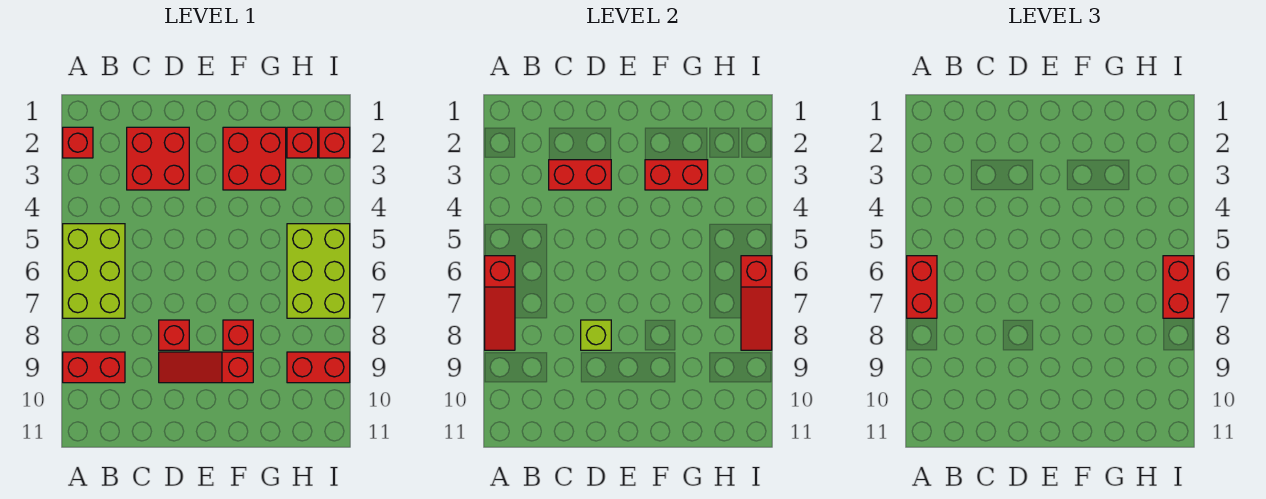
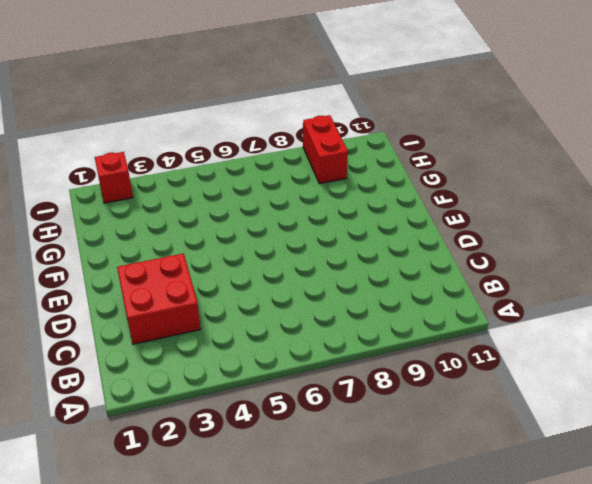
none -> red brick A2 level 1
none -> lime brick A5:B7 level 1
none -> red brick A9:B9 level 1

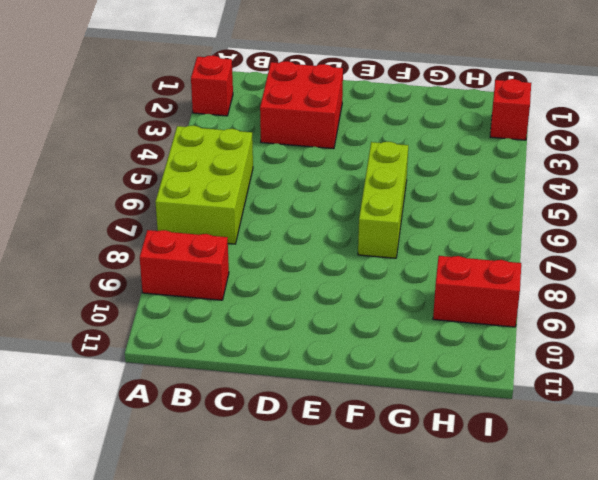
lime brick F5:F7 level 1 -> none
none -> red brick D8 level 1
none -> red slope D9:F9 level 1 top F
none -> red brick F2:G3 level 1

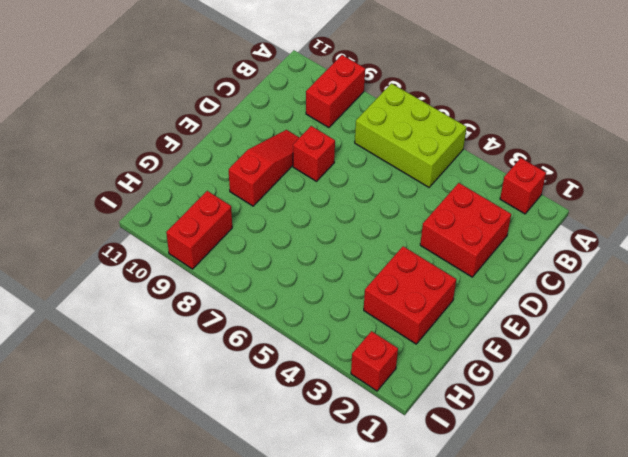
none -> red brick F8 level 1
none -> red brick H2 level 1
none -> lime brick H5:I7 level 1

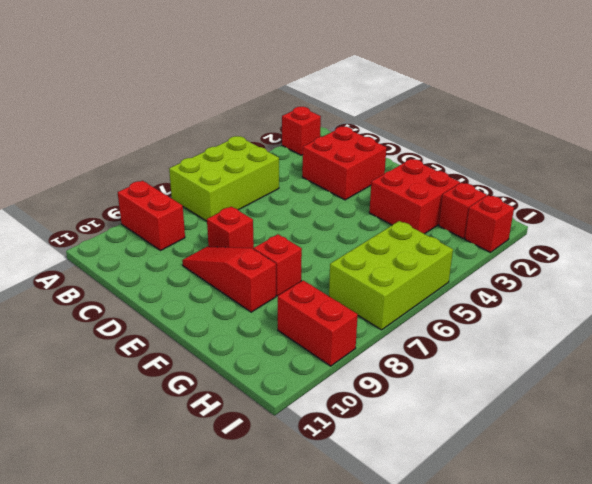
none -> red slope A6:A8 level 2 top 6
none -> red brick C3:D3 level 2
none -> lime brick D8 level 2

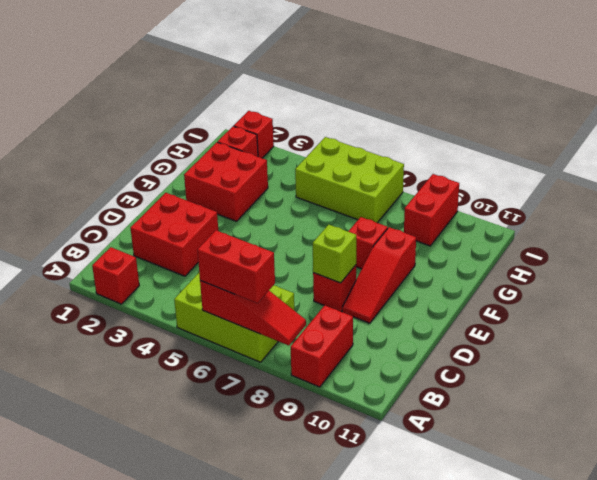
none -> red brick C3:D3 level 2
none -> red brick F3:G3 level 2
none -> red slope I6:I8 level 2 top 6

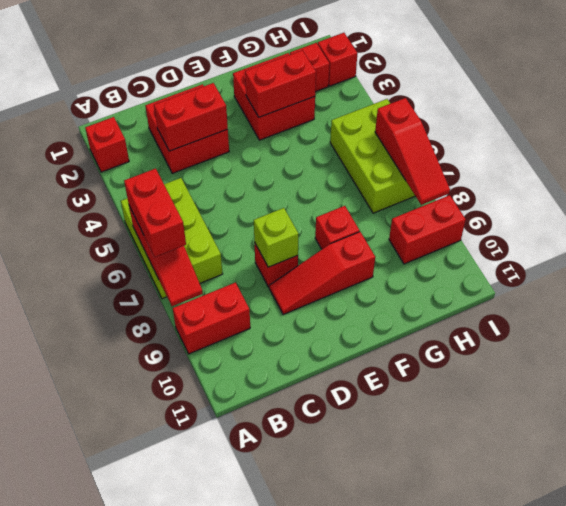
none -> red brick I6:I7 level 3

